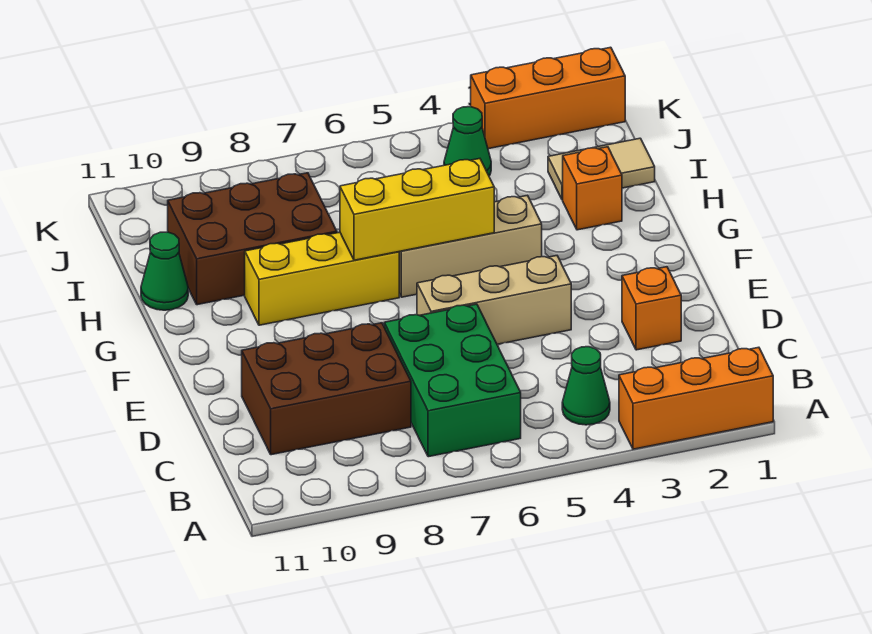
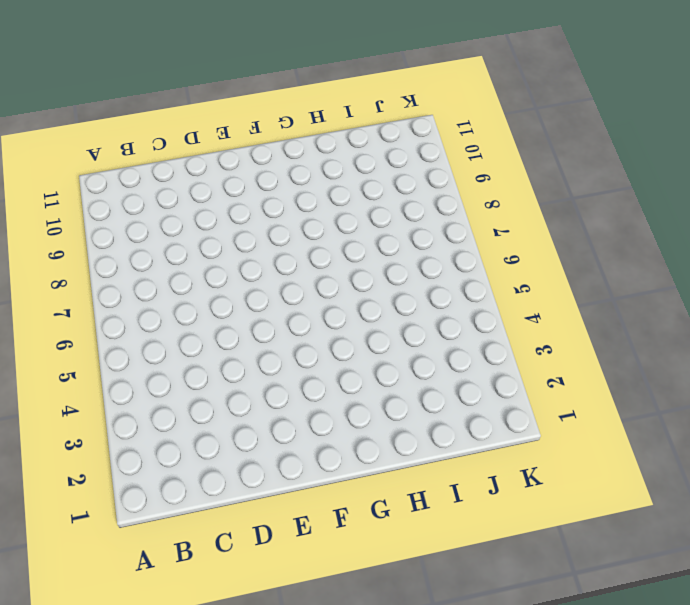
none -> orange brick A1:A3 level 1
none -> green cone B4 level 1
none -> green brick B6:D7 level 1

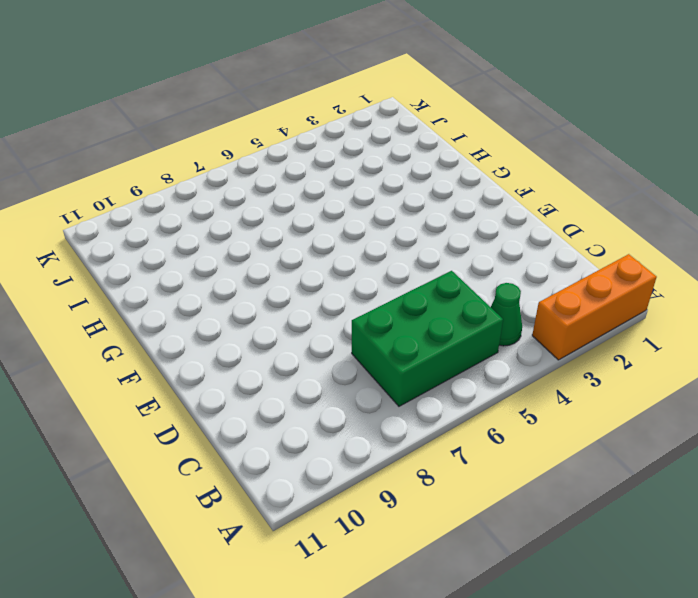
green brick B5:C7 level 1 -> green brick B6:D7 level 1
none -> brown brick C8:D10 level 1
none -> orange brick D2 level 1
none -> tan brick E4:E6 level 1

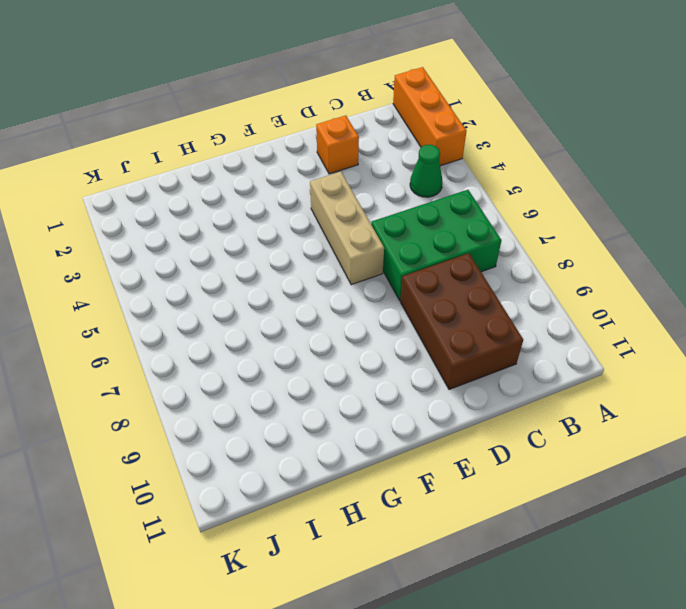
none -> tan brick G4:G6 level 1
none -> yellow brick G7:G9 level 1
none -> orange brick H2 level 1

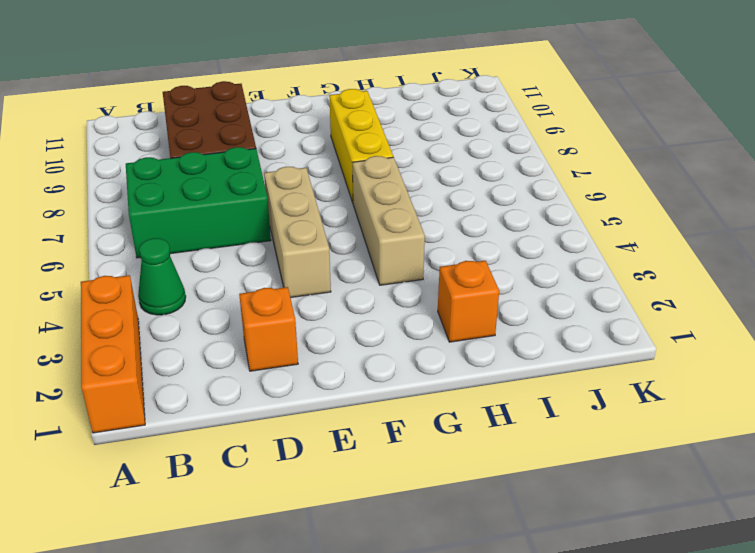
none -> brown brick H8:I10 level 1
none -> green cone H11 level 1
none -> tan tile I1:I2 level 1

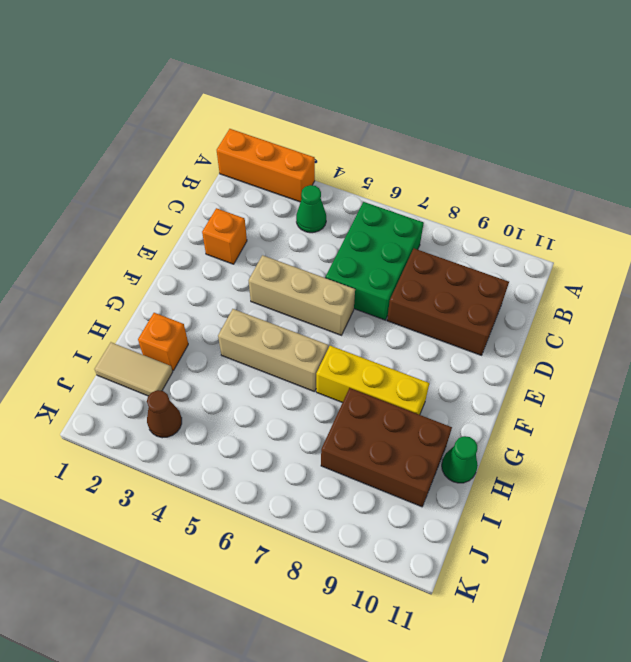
brown cone J3 level 1 -> none
none -> green cone J4 level 1
none -> orange brick K1:K3 level 1
none -> yellow brick G5:G7 level 2

